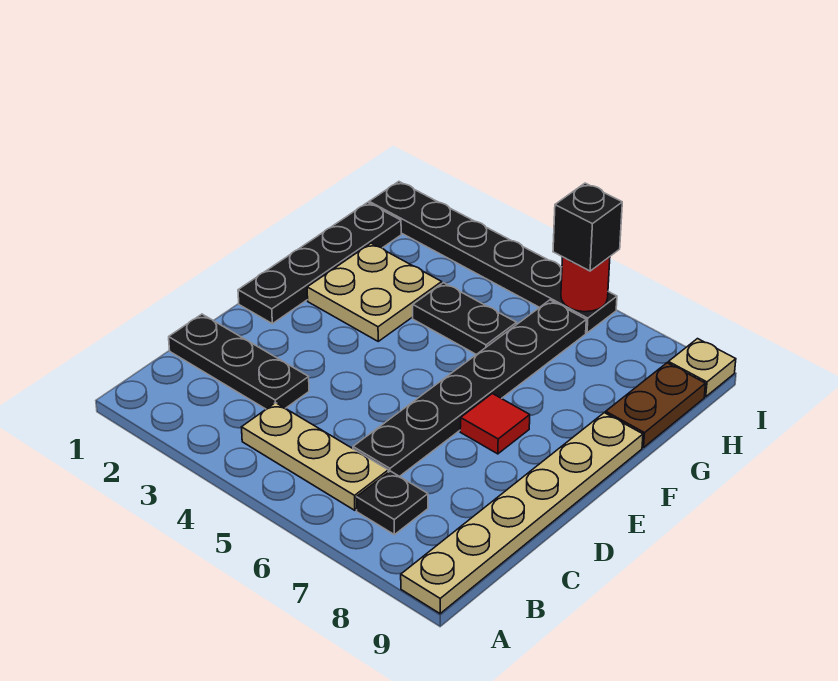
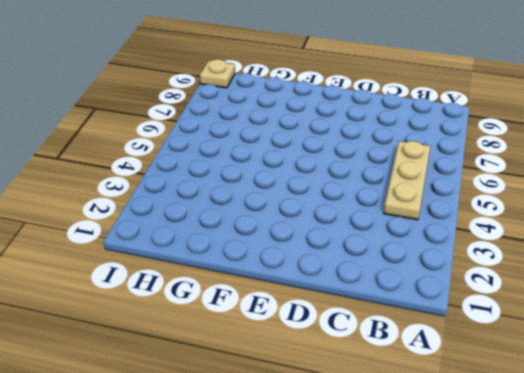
none -> tan plate A9:F9 level 1
none -> black plate B7 level 1
none -> black plate C1:C3 level 1

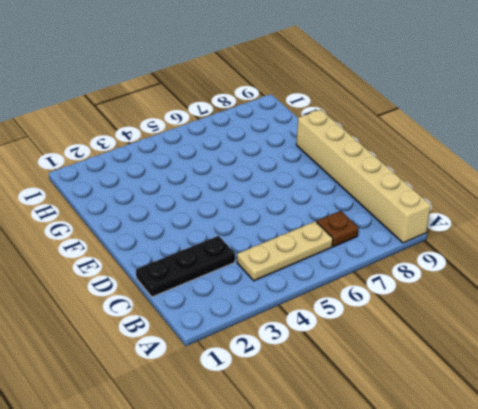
tan brick A9:F9 level 1 -> tan plate A9:F9 level 1
brown plate B7 level 1 -> black plate B7 level 1
none -> black plate C6:H6 level 1
none -> black plate E1:H1 level 1
none -> red tile E7 level 1

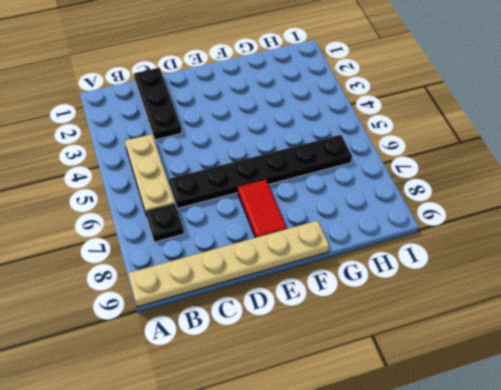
red tile E7:E8 level 1 -> red tile E7 level 1
none -> black plate E1:H1 level 1
none -> tan plate F2:G3 level 1
none -> black plate G4:G5 level 1

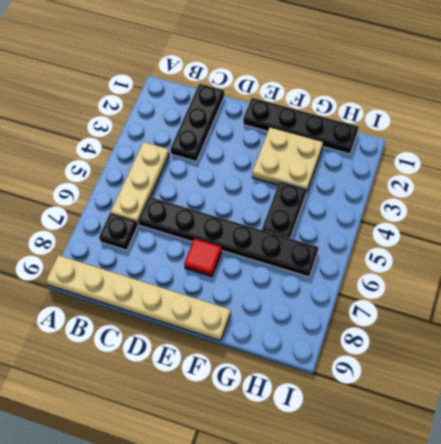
none -> brown plate G9:H9 level 1
none -> black plate I1:I6 level 1
none -> tan plate I9 level 1

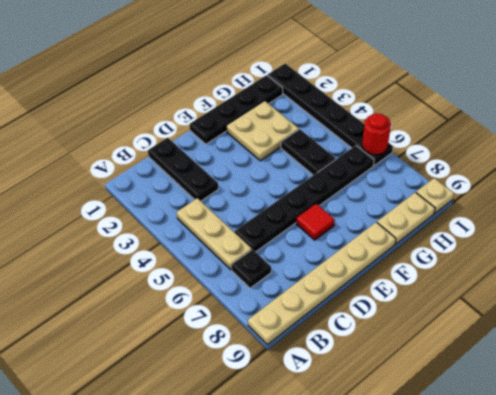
tan plate G9:H9 level 1 -> brown plate G9:H9 level 1
none -> black brick I6 level 3

